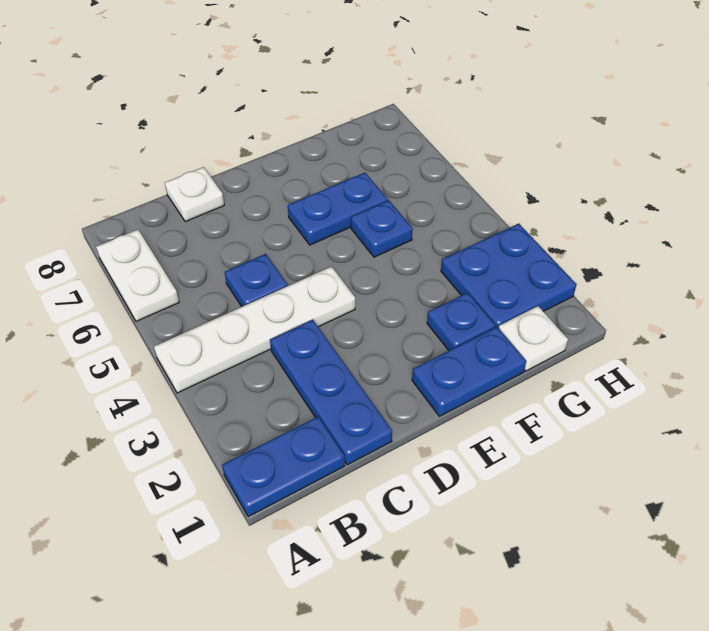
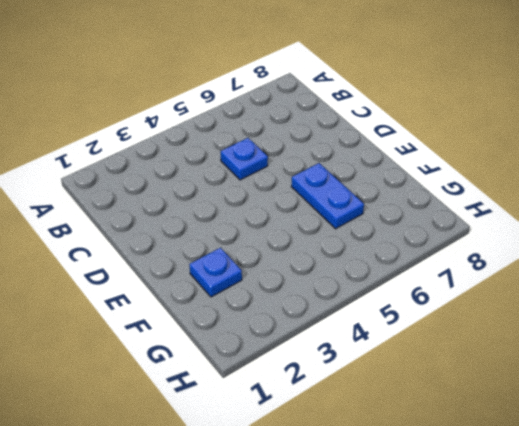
none -> blue plate A1:B1 level 1
none -> white plate A4:D4 level 1
none -> white plate A6:A7 level 1

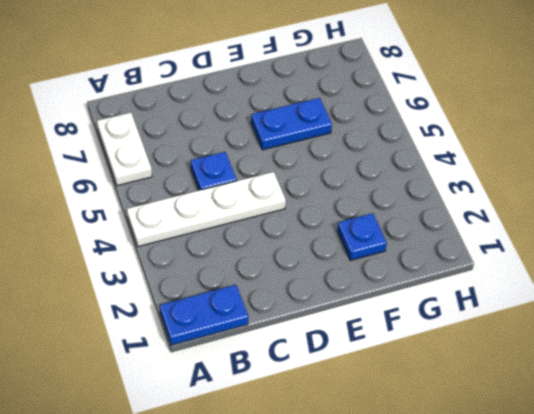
none -> blue plate C1:C3 level 1
none -> white plate C8 level 1
none -> blue plate E1:F1 level 1

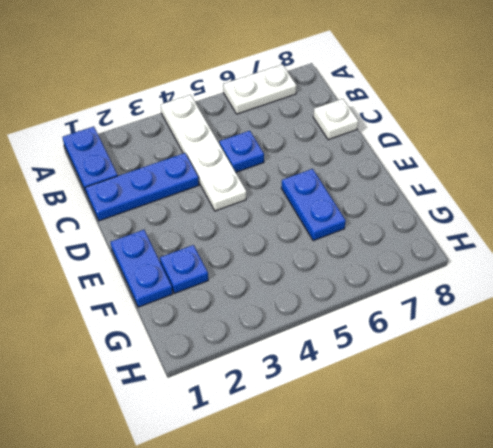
none -> blue plate F5 level 1
none -> white plate G1 level 1
none -> blue plate G2:H3 level 1

